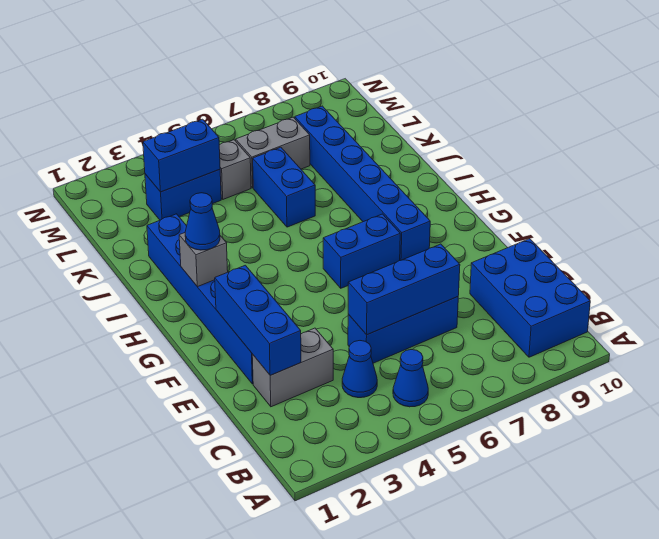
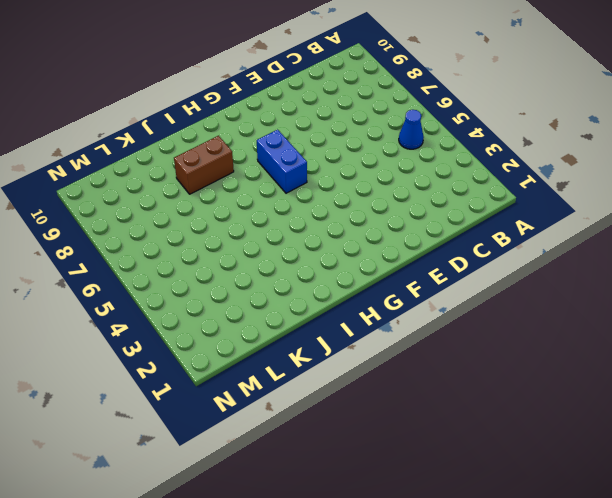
brown brick I8:J8 level 1 -> blue brick G8:L8 level 1
none -> blue brick B9:D10 level 1
none -> blue cone C4 level 1
none -> grey brick D2:D3 level 1

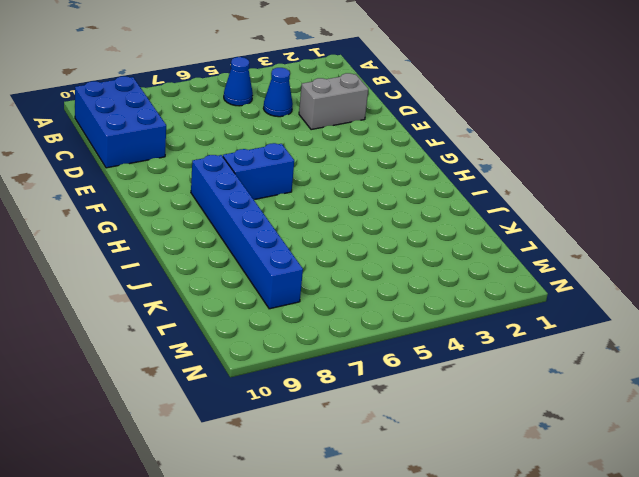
none -> blue brick D5:D7 level 1
none -> blue brick E2:J2 level 1
none -> blue brick J6:K6 level 1

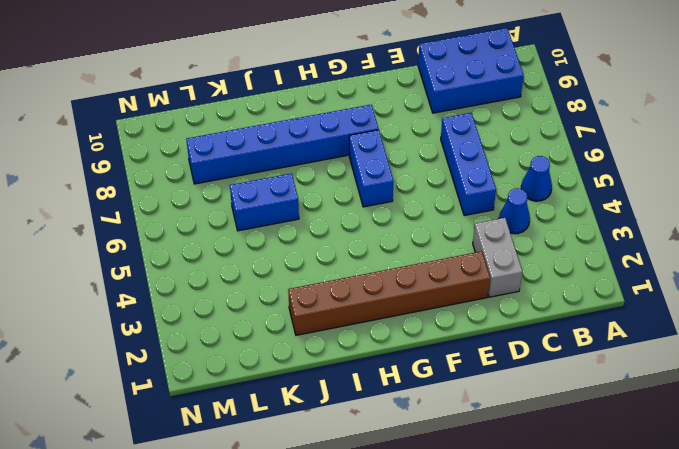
brown brick E2:J2 level 1 -> blue brick E2:J2 level 1
none -> blue brick L3:L4 level 1
none -> grey brick L5 level 1
none -> grey brick L6:L7 level 1

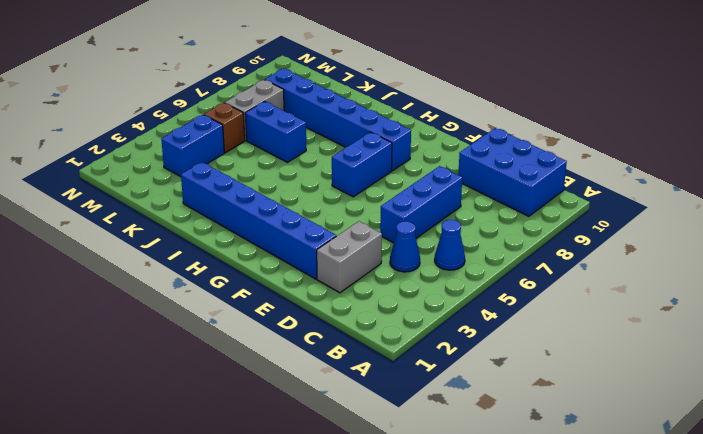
brown brick L5 level 1 -> grey brick L5 level 1
none -> blue brick D2:F2 level 2
none -> blue brick D5:D7 level 2
none -> grey brick H2 level 2

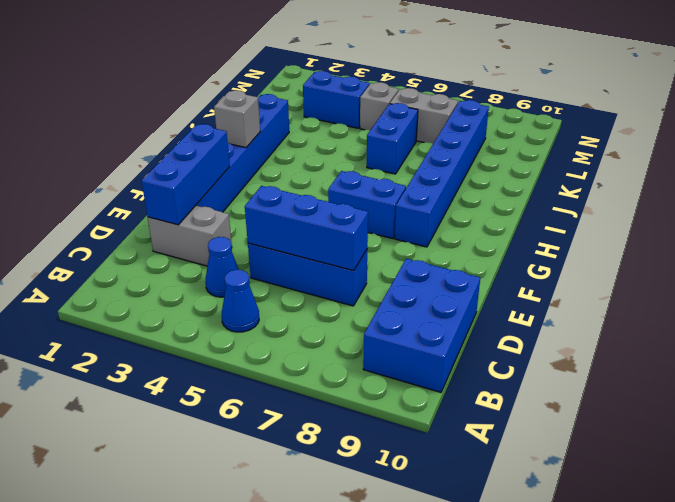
none -> blue brick L3:L4 level 2
none -> blue cone H2 level 3

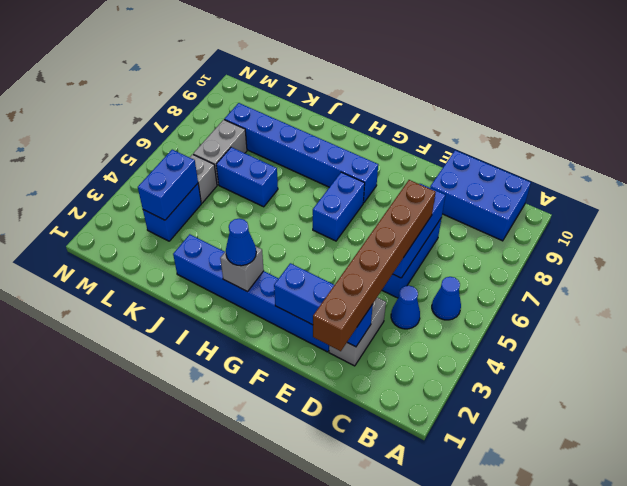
brown brick D1:D6 level 3 -> none

